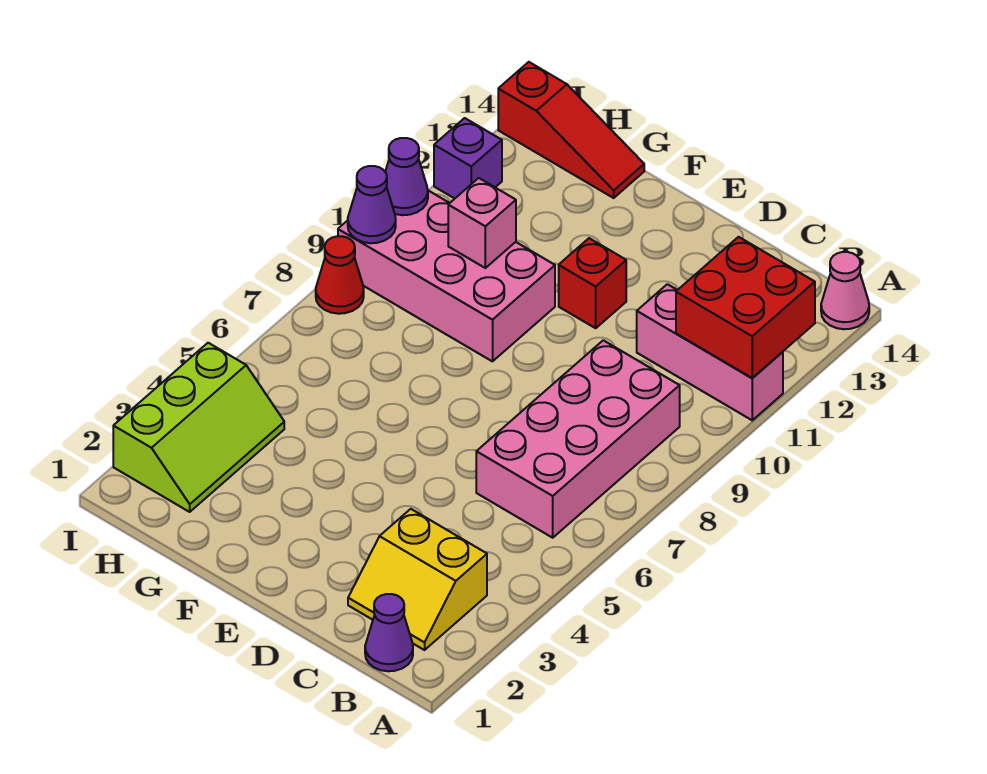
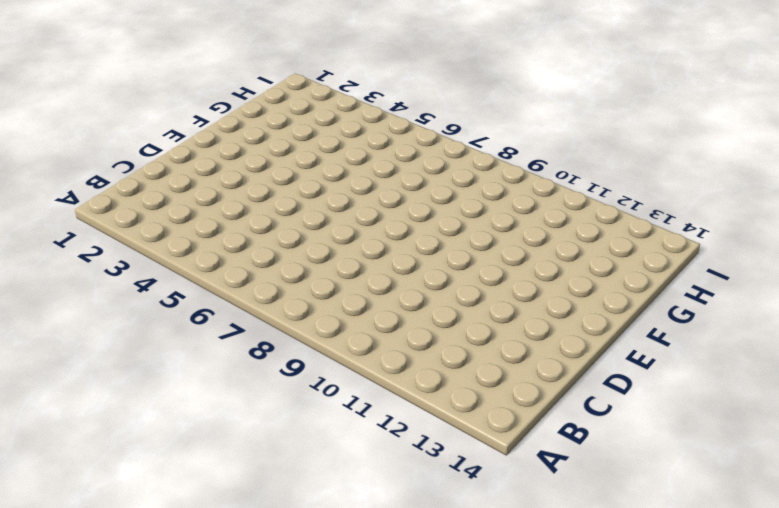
none -> pink brick A11:C11 level 1
none -> pink cone A14 level 1
none -> purple cone B1 level 1

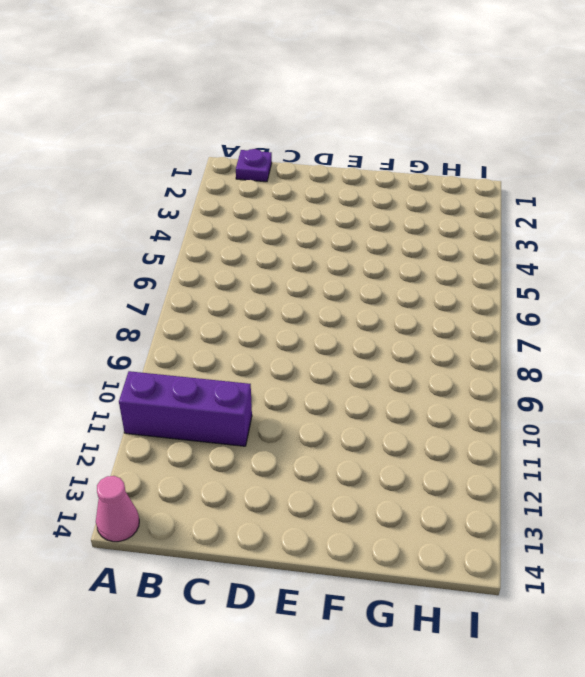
purple brick A11:C11 level 1 -> pink brick A11:C11 level 1
purple plate B1 level 1 -> purple cone B1 level 1
none -> yellow slope B2:C3 level 1 top 3
none -> pink brick B6:C9 level 1
none -> red brick E11 level 1

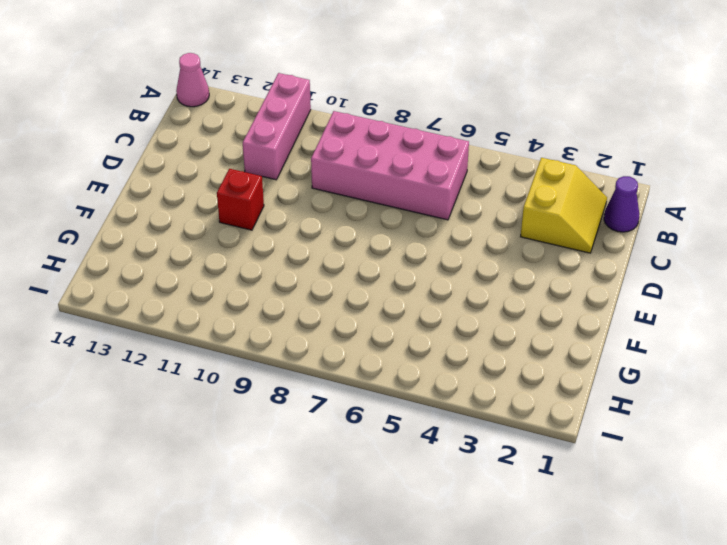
none -> pink brick F9:I10 level 1
none -> red slope G14:I14 level 1 top I
none -> lime slope H2:I4 level 1 top I

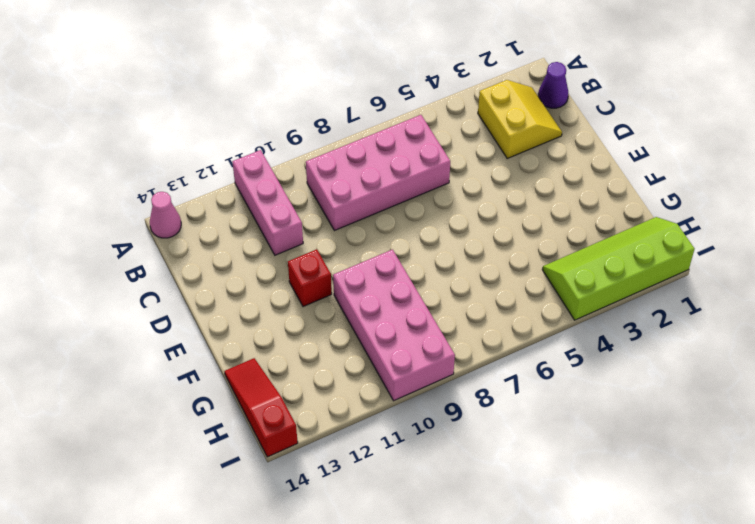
lime slope H1:I4 level 1 top I -> lime slope H2:I4 level 1 top I
none -> red cone I8 level 1
none -> purple brick I12 level 1
none -> red brick A11:B12 level 2

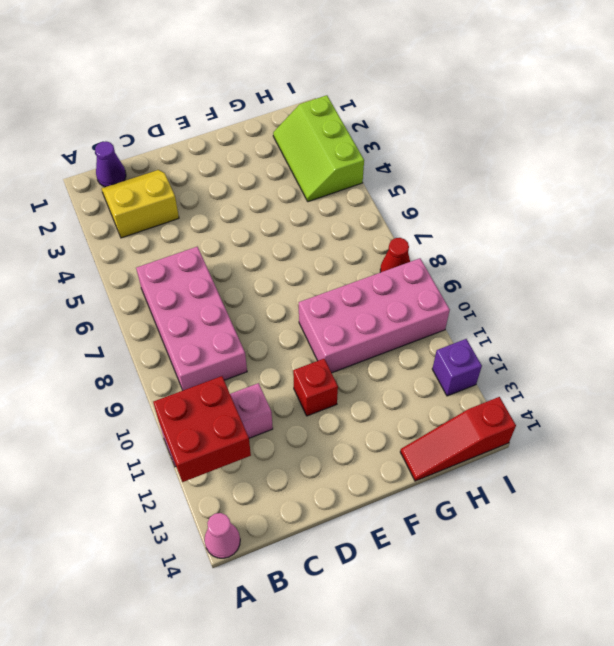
none -> pink brick G10 level 2
none -> purple cone I9 level 2
none -> purple cone I10 level 2

